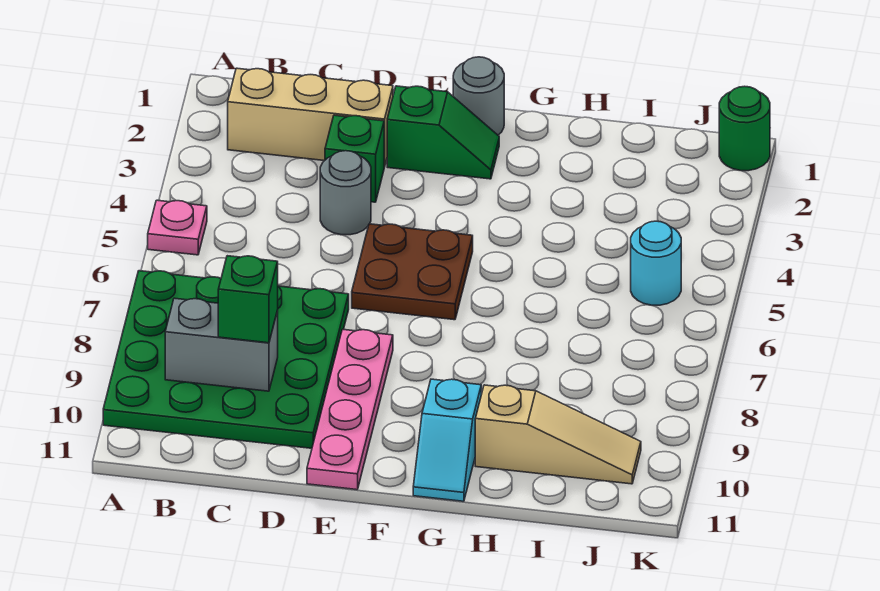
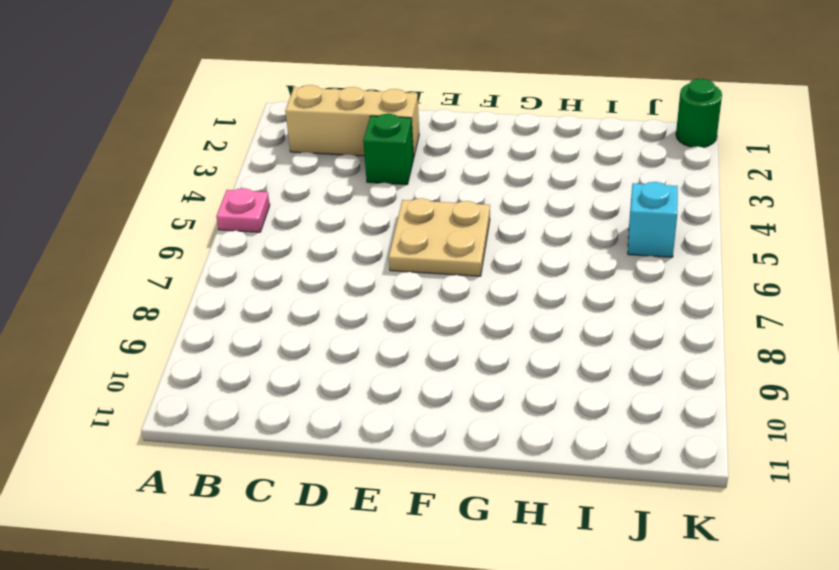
tan plate E5:F6 level 1 -> brown plate E5:F6 level 1
cyan brick J5 level 1 -> cyan round brick J5 level 1
none -> green plate A7:D10 level 1
none -> grey round brick D4 level 1
none -> green slope E2:F2 level 1 top E

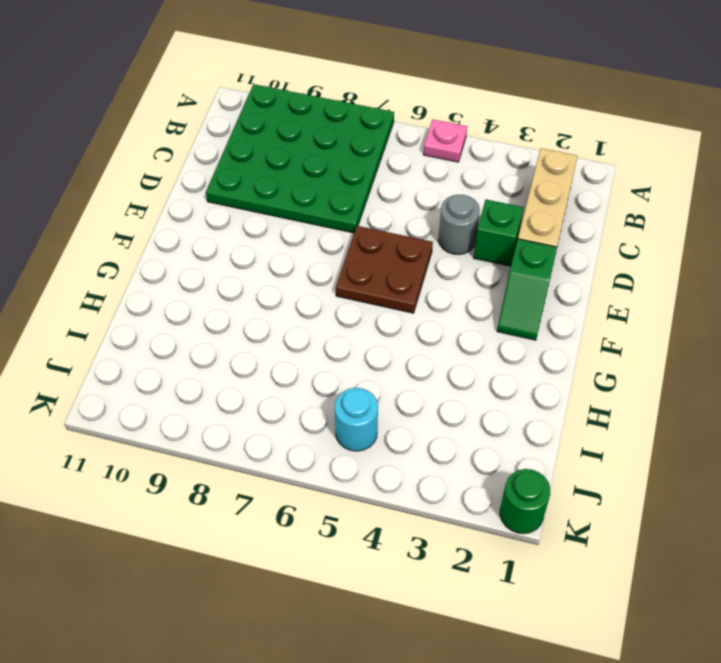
none -> pink plate E8:E11 level 1
none -> grey round brick F1 level 1
none -> cyan slope G10:G11 level 1 top 10

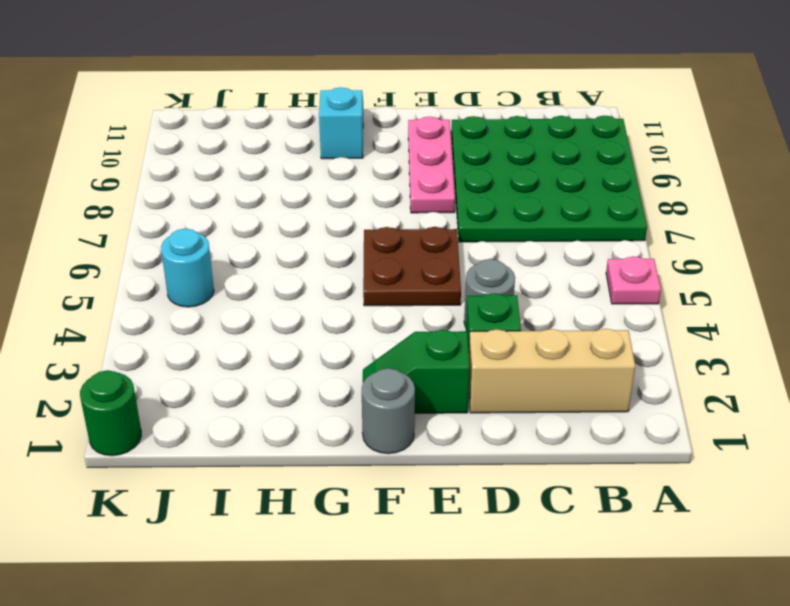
pink plate E8:E10 level 1 -> pink plate E8:E11 level 1
none -> tan slope H10:J10 level 1 top H
none -> grey brick B9:C9 level 2
none -> green brick C9 level 3

